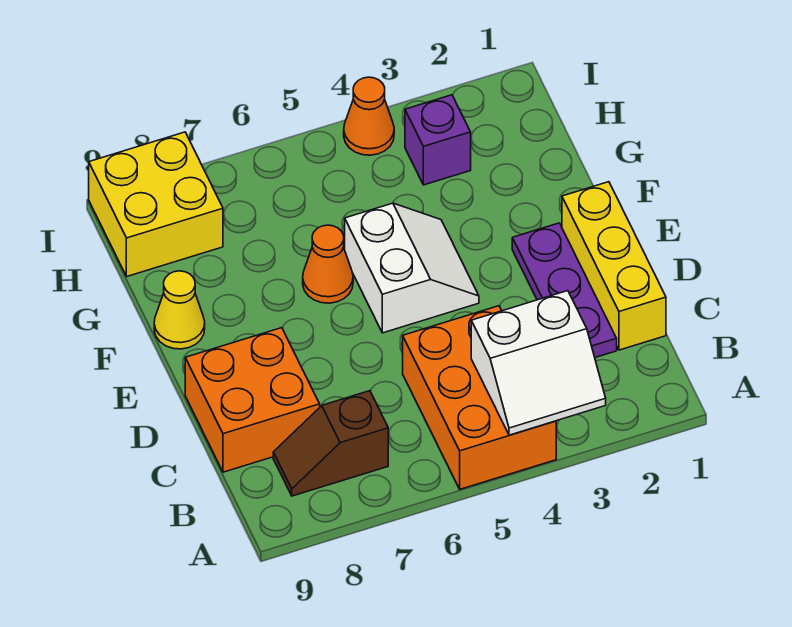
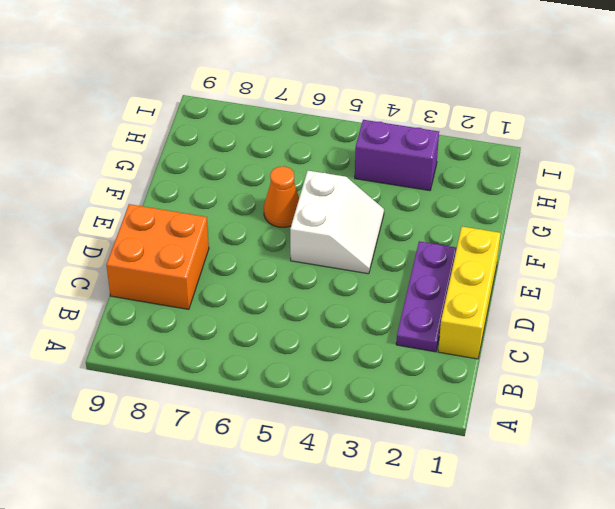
purple brick H3:H4 level 1 -> purple brick H3 level 1
none -> orange brick A4:C5 level 1
none -> brown slope B7:B8 level 1 top 7
none -> yellow cone F9 level 1

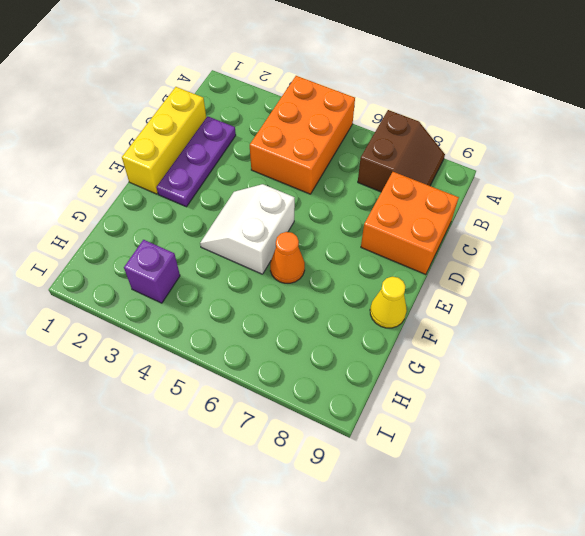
brown slope A7:B8 level 1 top 7 -> brown slope B7:B8 level 1 top 7
none -> yellow brick H8:I9 level 1
none -> orange cone I4 level 1
none -> white slope A3:B4 level 2 top B

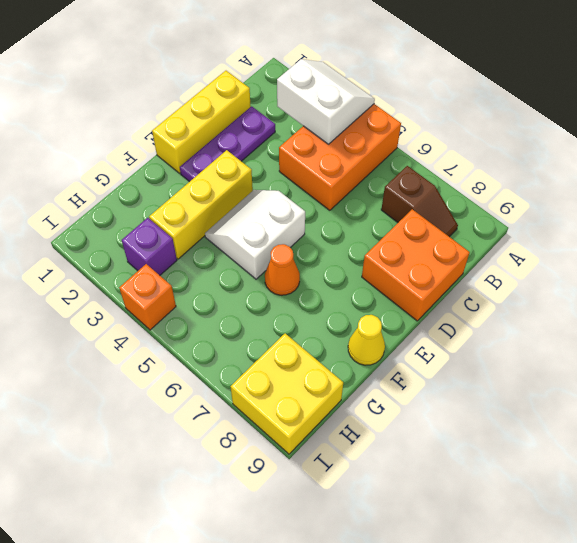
yellow brick E3:G3 level 1 -> none
orange brick I4 level 1 -> orange cone I4 level 1

